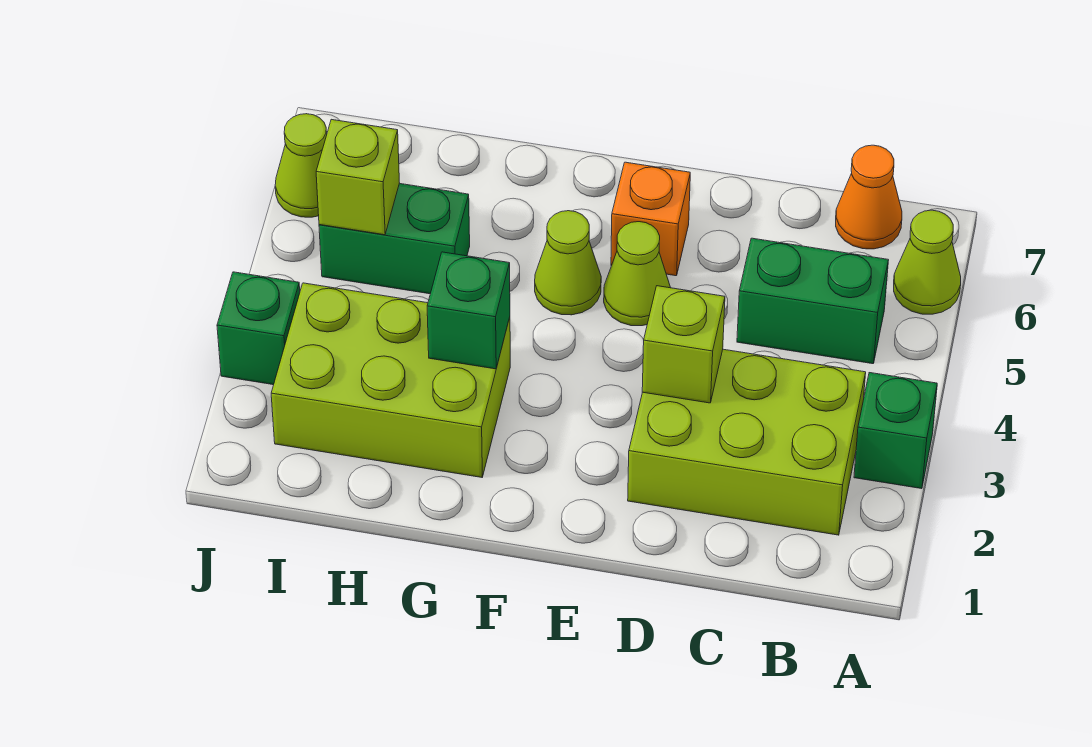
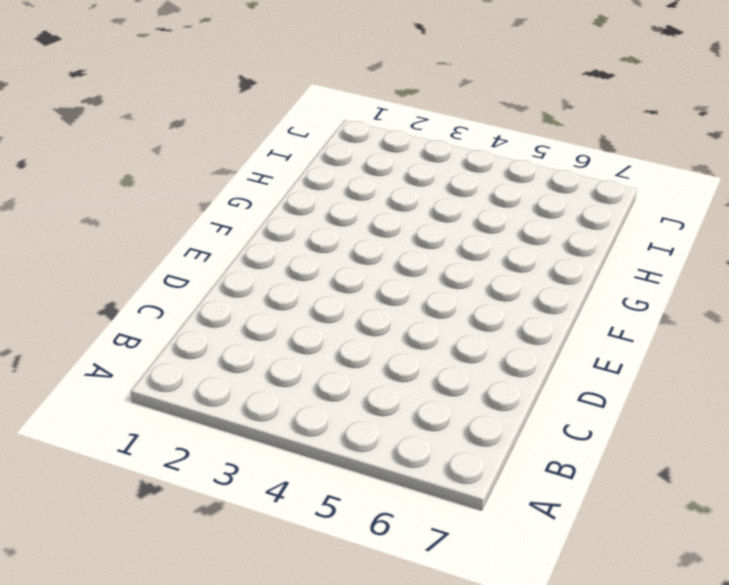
none -> green brick A3 level 1
none -> lime cone A6 level 1
none -> lime brick B2:D3 level 1

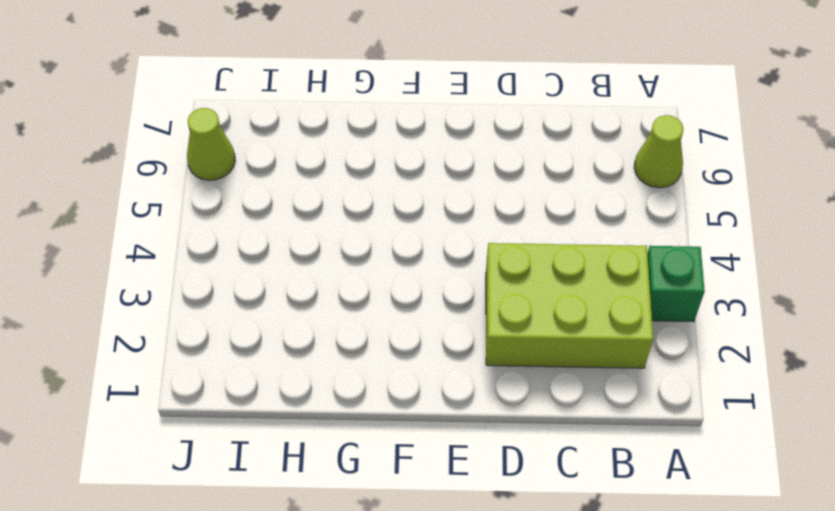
none -> green brick B5:C5 level 1
none -> orange cone B7 level 1
none -> lime cone E5 level 1

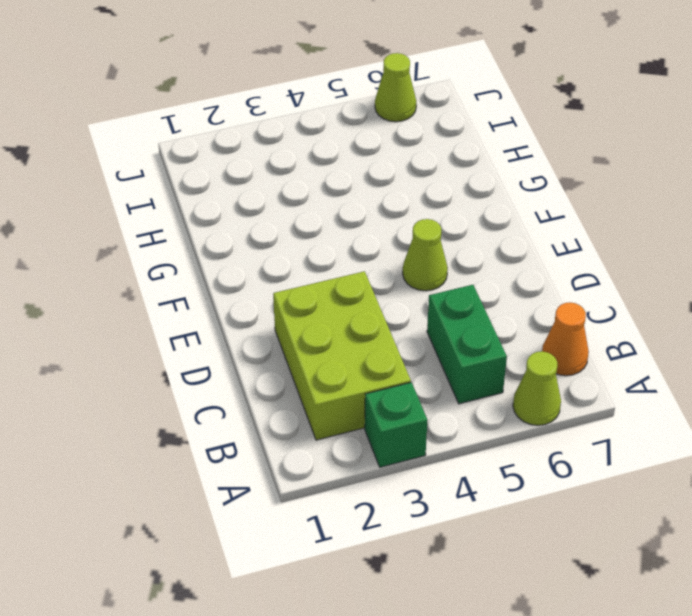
none -> orange brick E6 level 1
none -> lime cone F5 level 1
none -> lime brick G2:I3 level 1

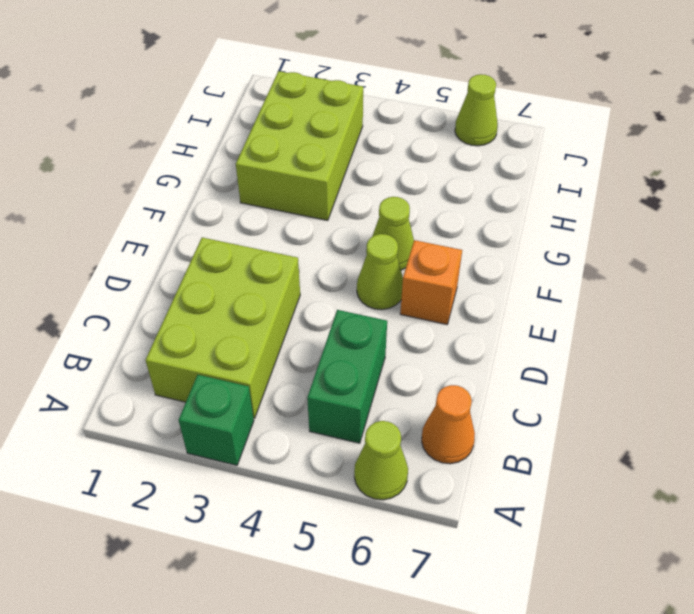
none -> green brick H5:I5 level 1
none -> green brick J3 level 1
none -> lime brick D3 level 2

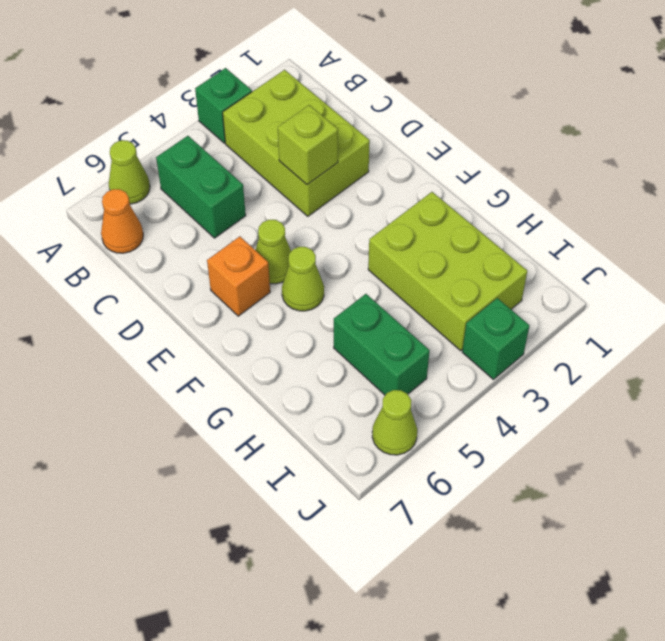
none -> green brick G3 level 2
none -> lime brick I5 level 2

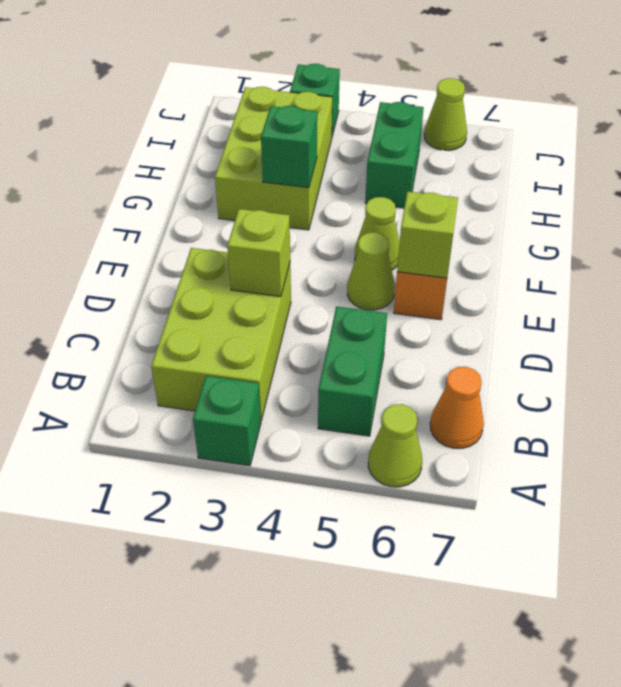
lime brick E6 level 2 -> lime brick I5 level 2

